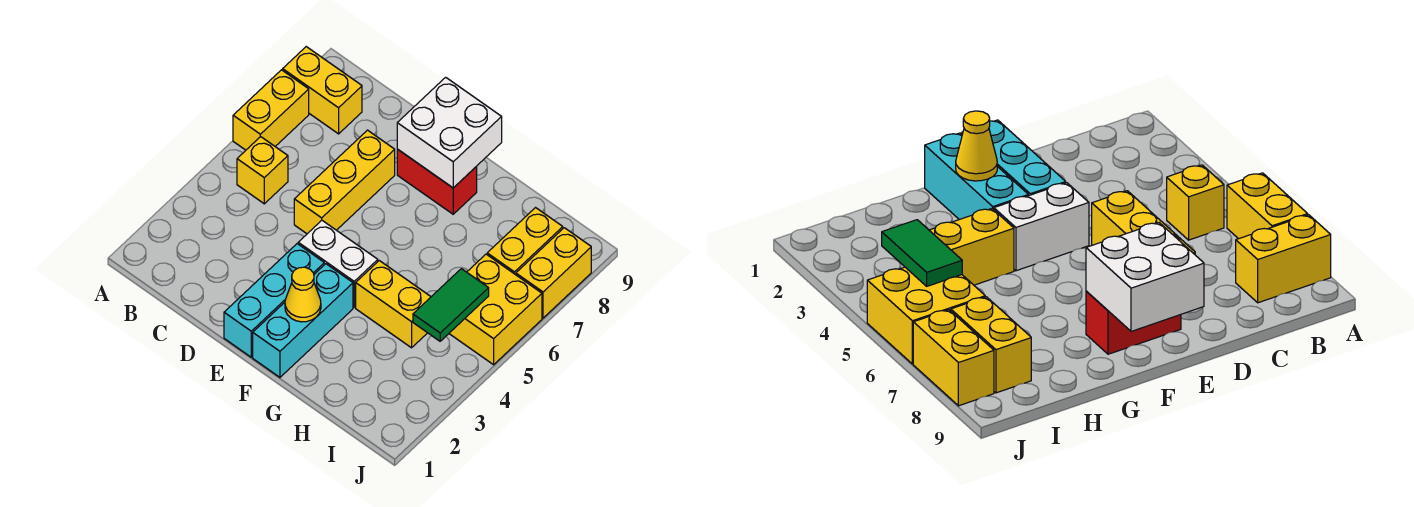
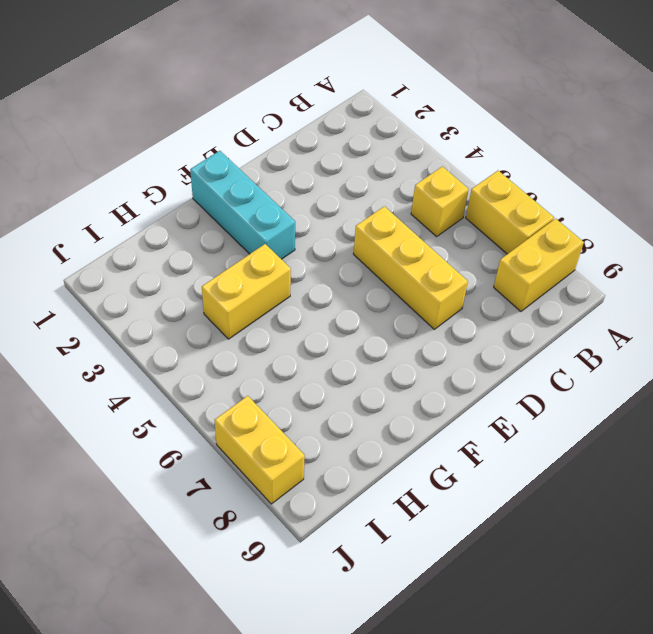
none -> cyan brick E1:E3 level 1
none -> white brick E4:F4 level 1
none -> red brick E8:F8 level 1

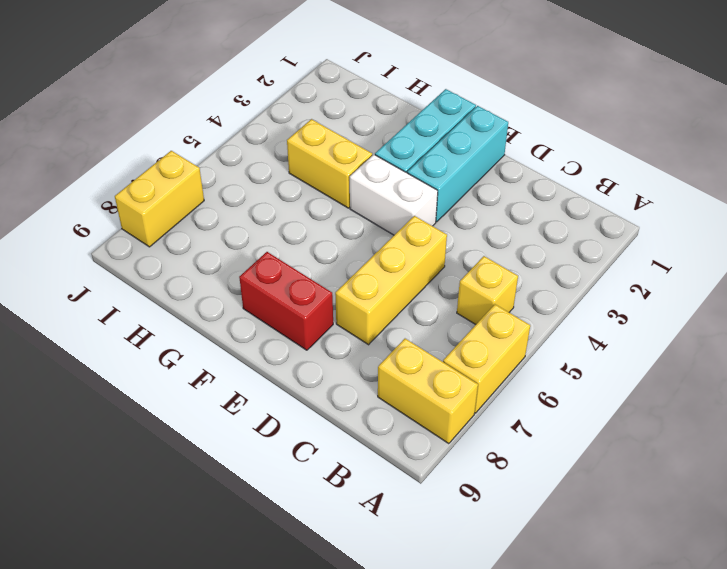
none -> yellow brick I5:J6 level 1
none -> yellow brick I7:I8 level 1
none -> white brick E8:F9 level 2

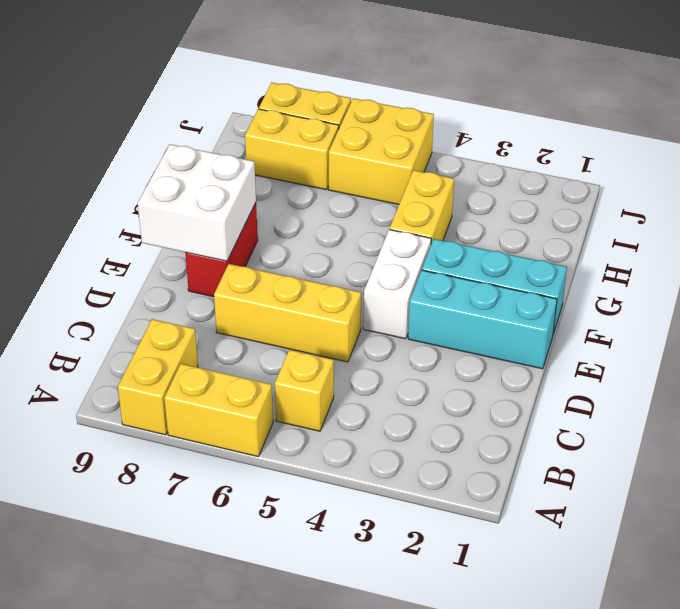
none -> yellow cone F2 level 2
none -> green tile I4:I5 level 2

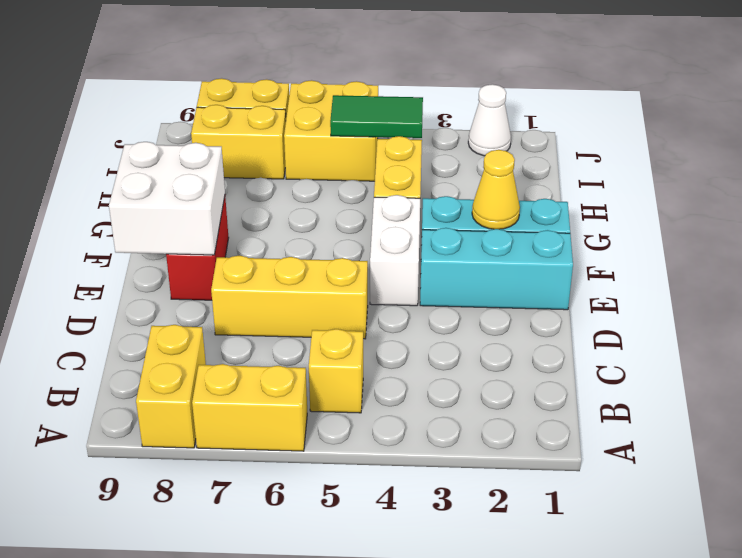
white cone J2 level 1 -> none

